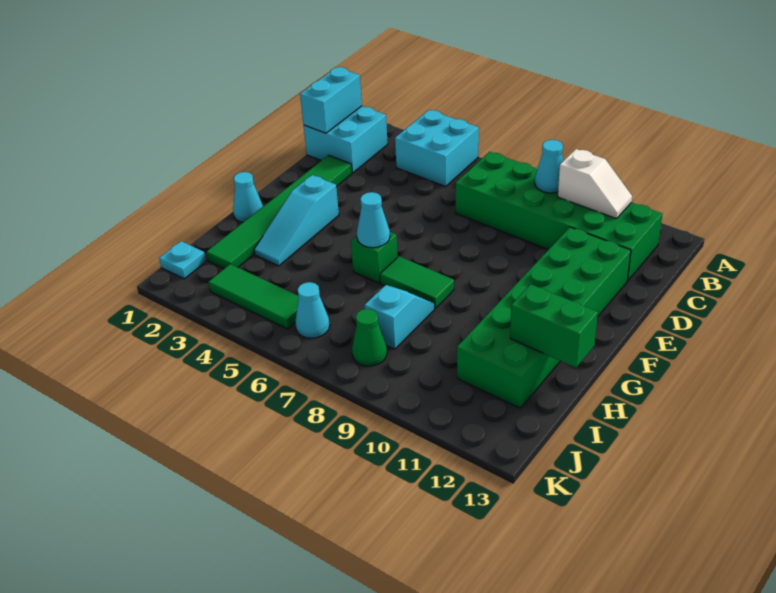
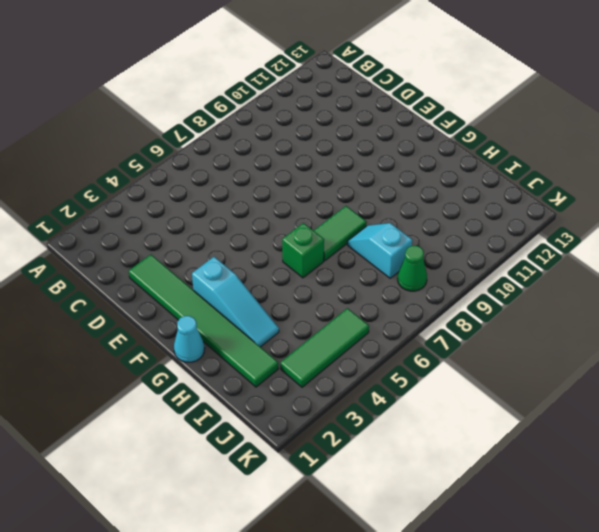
none -> cyan brick A4:B5 level 1
none -> cyan brick B1:C2 level 1
none -> green brick B7:C12 level 1

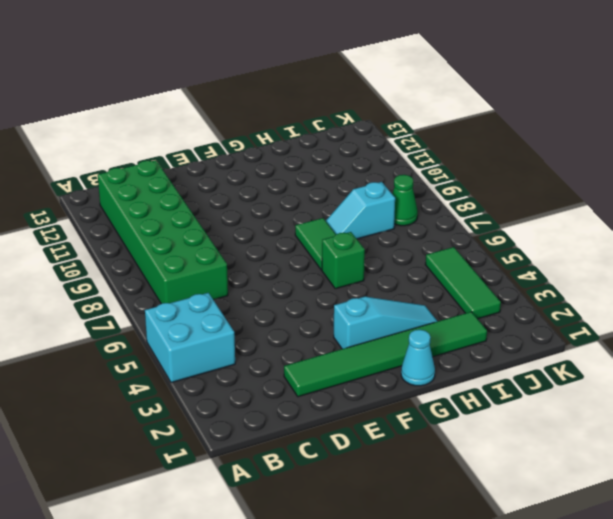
none -> cyan brick B1:C2 level 1
none -> green brick D11:I12 level 1
none -> cyan plate J1 level 1

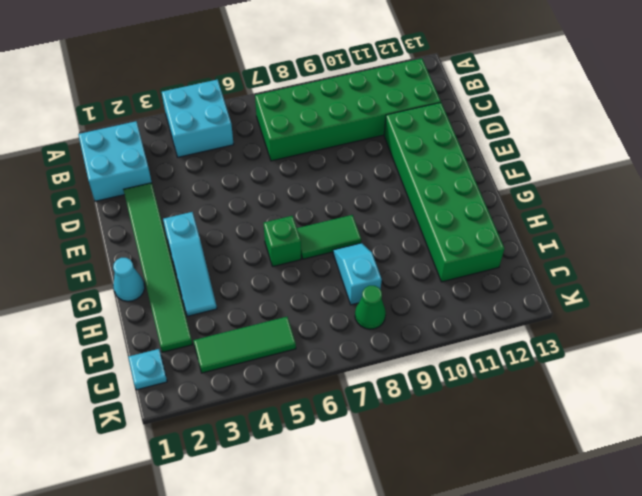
none -> cyan cone J6 level 1
none -> cyan brick B1:C1 level 2
none -> cyan cone B9 level 2

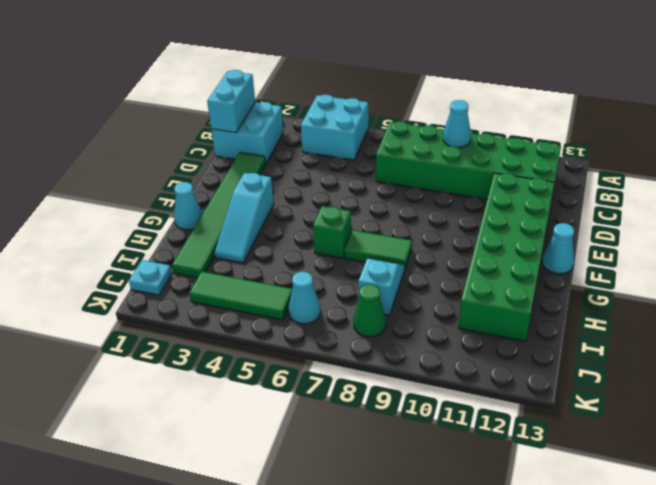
cyan cone F13 level 1 -> cyan cone G6 level 2
none -> white slope B10:B11 level 2 top 10
none -> green brick H12:H13 level 2

